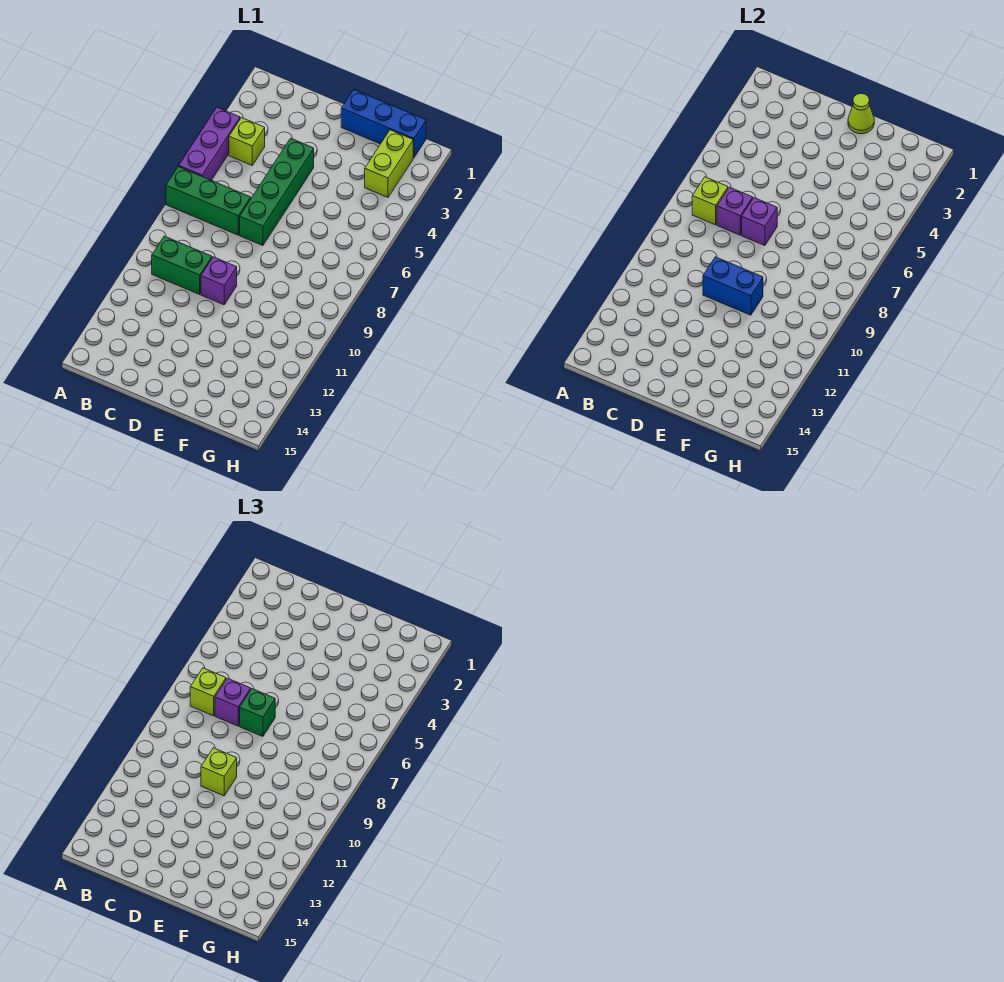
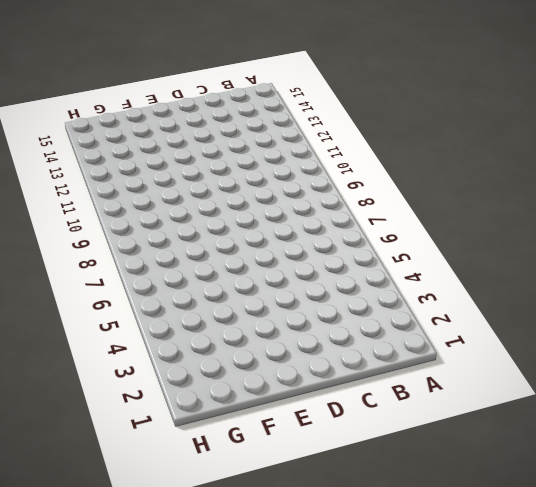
none -> purple brick A4:A6 level 1
none -> green brick A7:C7 level 1
none -> lime brick B4 level 1

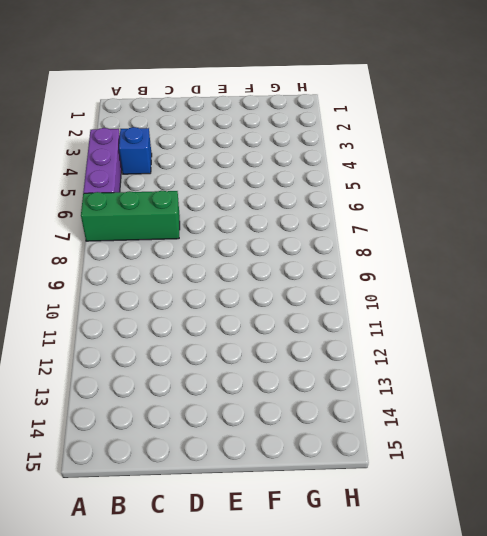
blue brick B4 level 1 -> lime brick B4 level 1
none -> green brick B10:C10 level 1
none -> green brick D4:D7 level 1
none -> purple brick D10 level 1

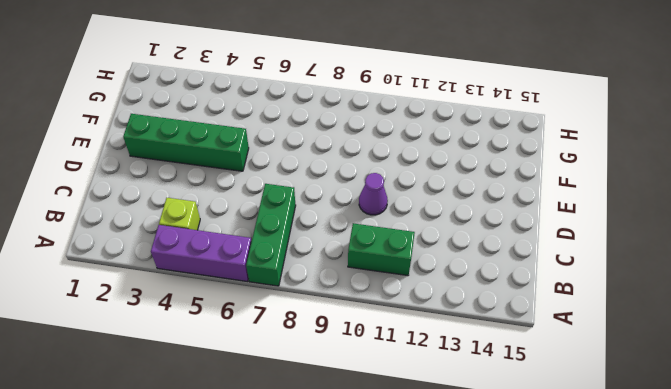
green brick B10:B11 level 1 -> green brick B10:C10 level 1
purple cone D10 level 1 -> purple brick D10 level 1
green brick E2:E5 level 1 -> green brick D4:D7 level 1
none -> blue brick E1:G1 level 1
none -> lime brick G2:G3 level 1
none -> lime brick B7 level 2

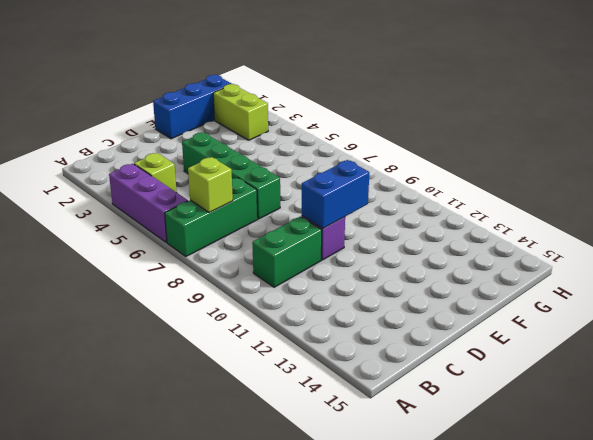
none -> purple brick C7 level 2
none -> purple brick D7 level 2
none -> lime cone E1 level 2

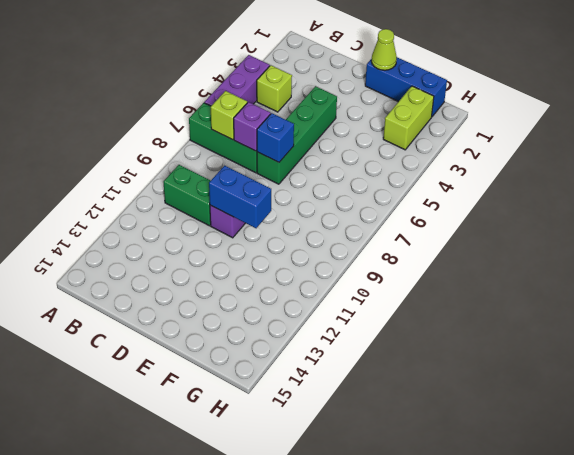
blue brick D7 level 2 -> purple brick D7 level 2
none -> lime brick B7 level 3
none -> purple brick C7 level 3
none -> green brick D7 level 3

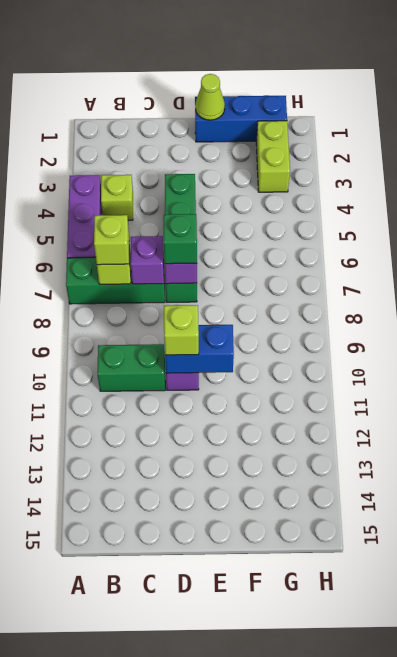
none -> purple brick C7 level 3

